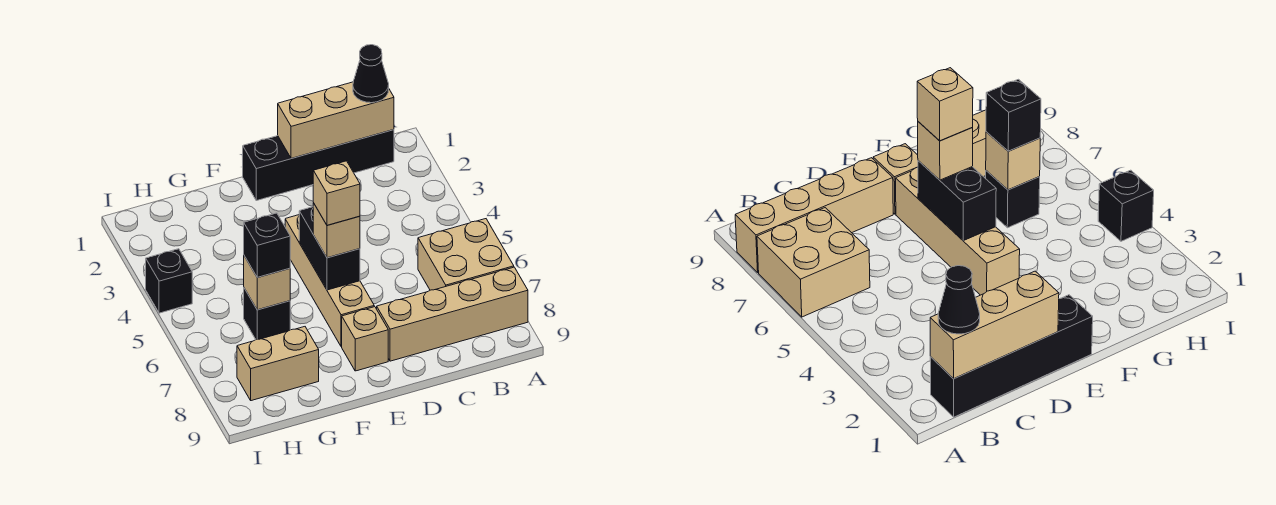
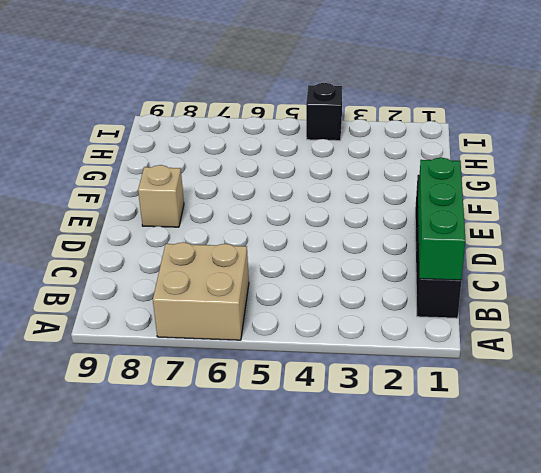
green brick B1:D1 level 2 -> tan brick B1:D1 level 2
none -> tan brick A8:D8 level 1
none -> tan brick E4:E7 level 1
none -> black brick G6 level 1

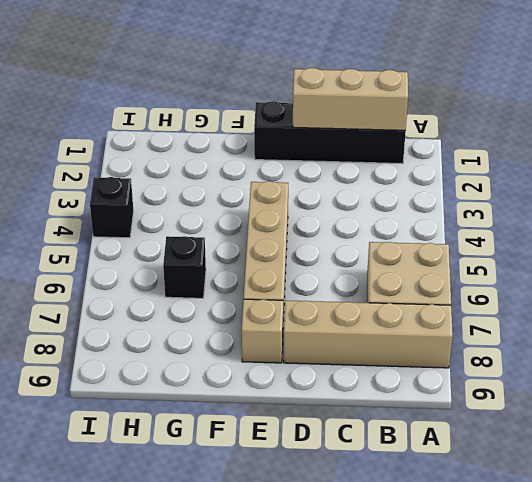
none -> tan brick G8:H8 level 1
none -> black brick E5:E6 level 2
none -> tan brick G6 level 2

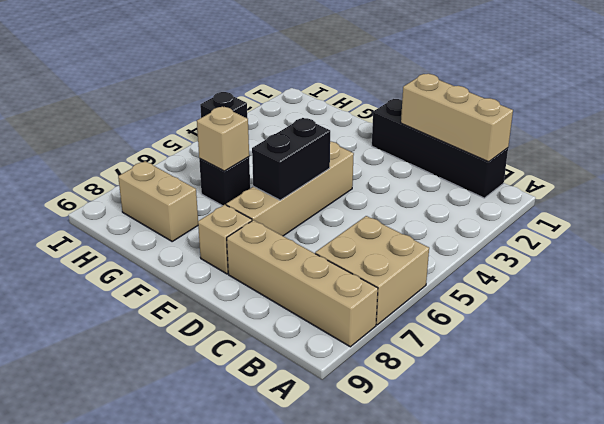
none -> black cone B1 level 3
none -> tan brick E6 level 3
none -> black brick G6 level 3

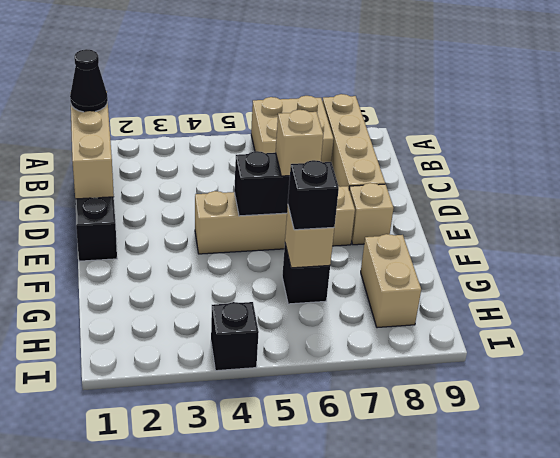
none -> tan brick E6 level 4

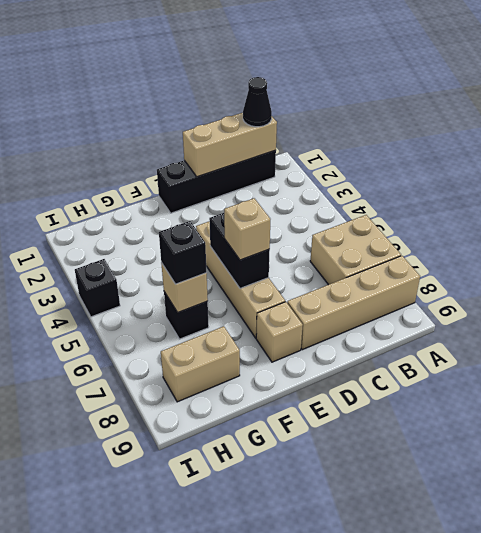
none -> tan brick E6 level 4

